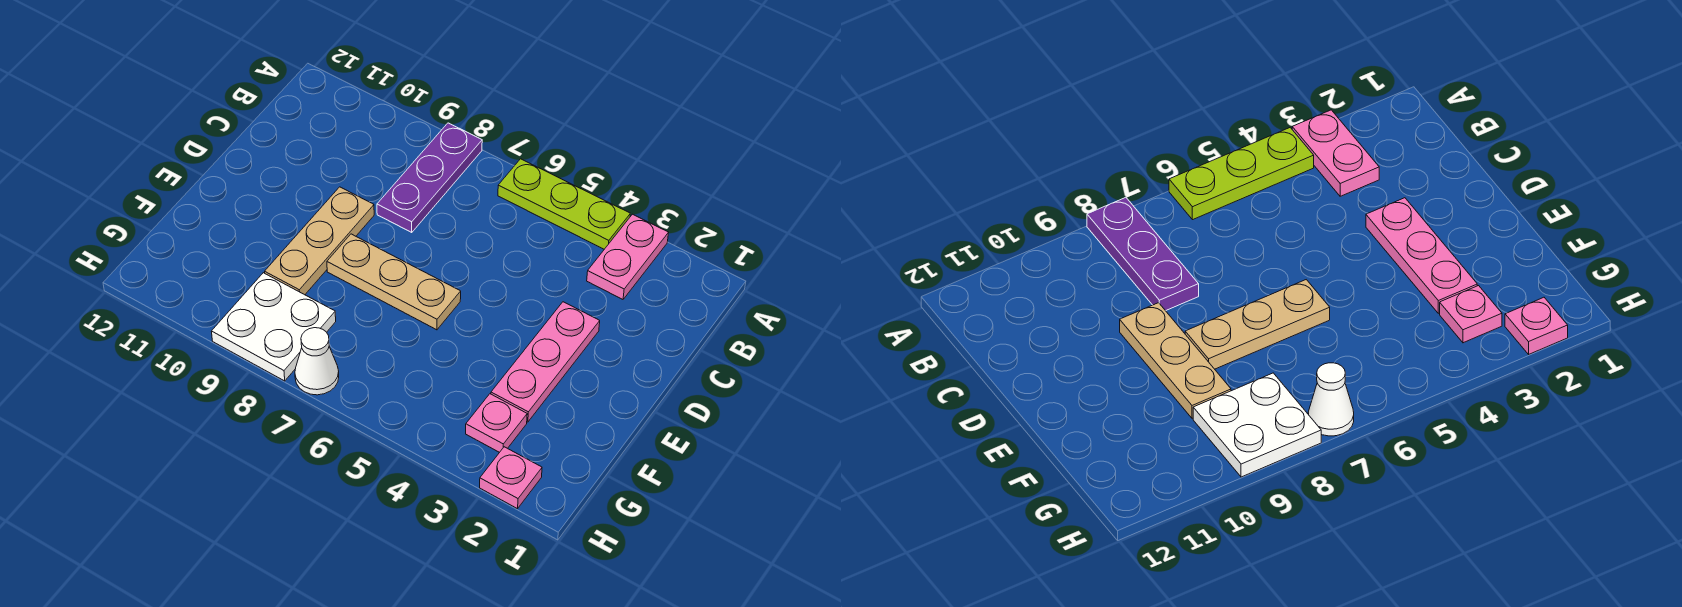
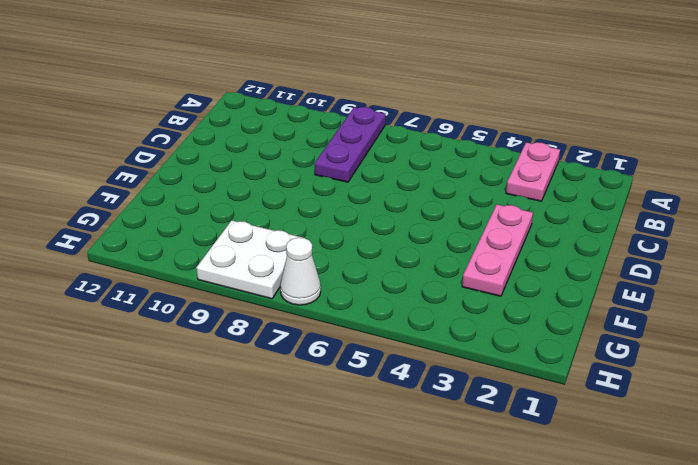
none -> lime plate A4:A6 level 1
none -> tan plate D9:F9 level 1

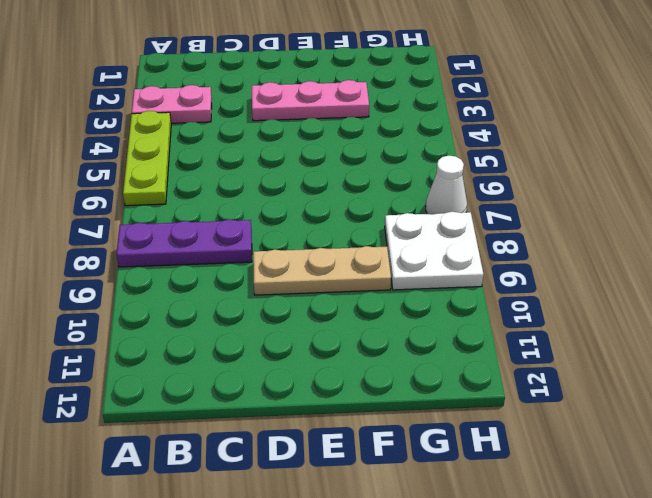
none -> tan plate E6:E8 level 1
none -> pink plate G3 level 1

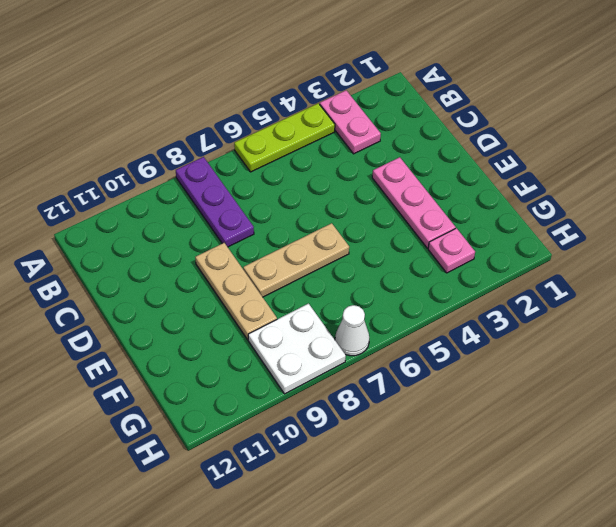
none -> pink plate H2 level 1

